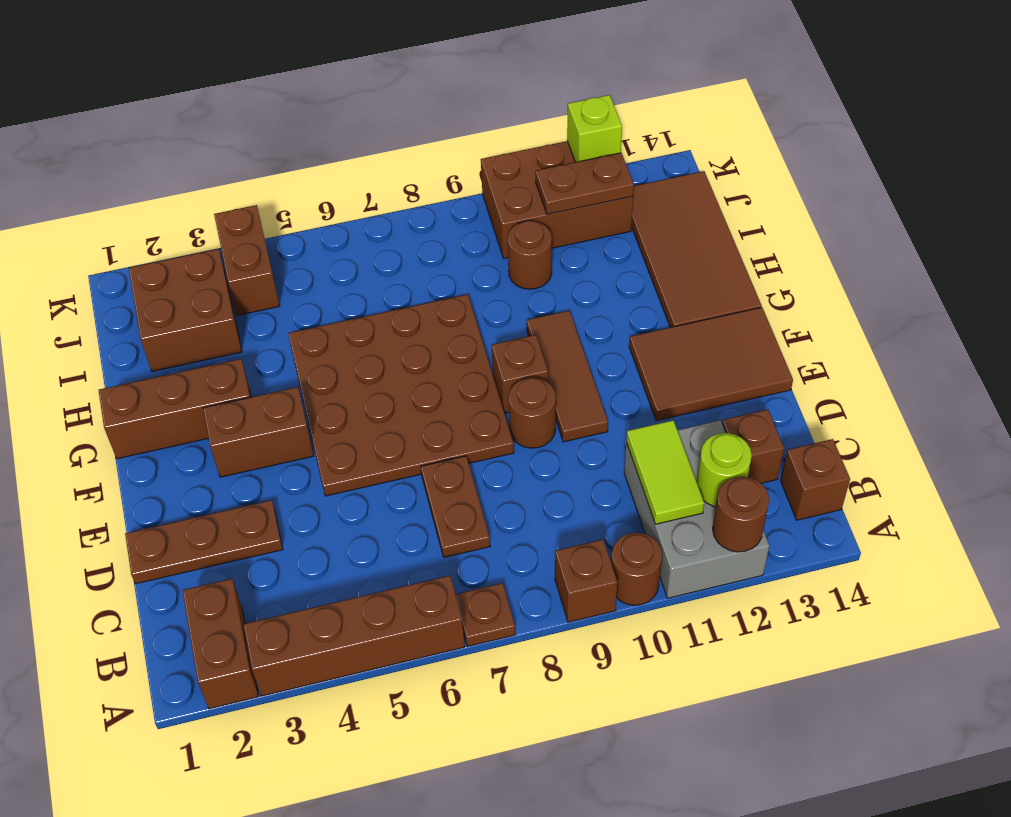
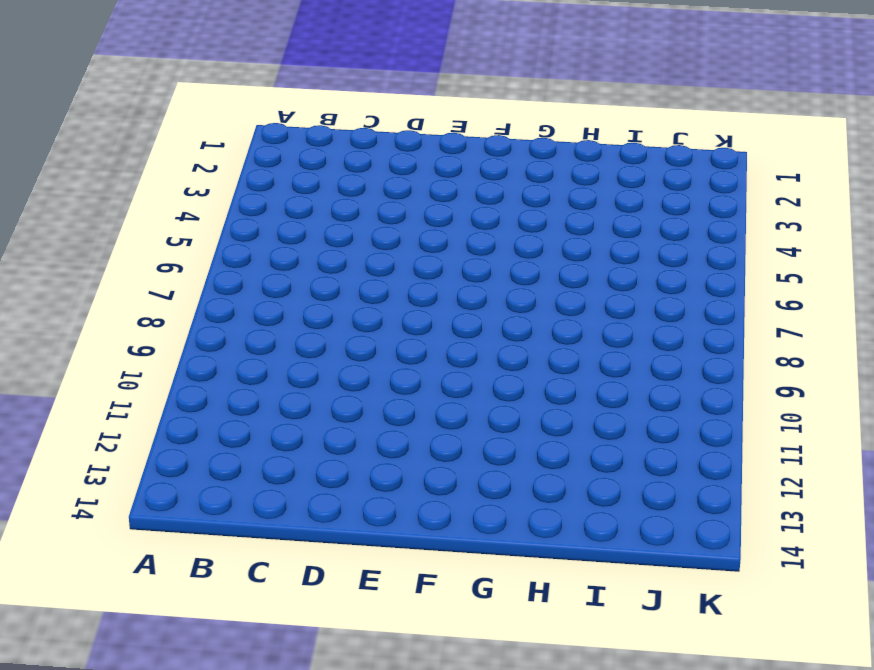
none -> brown brick A2:B2 level 1
none -> brown brick A3:A6 level 1
none -> brown plate A7 level 1

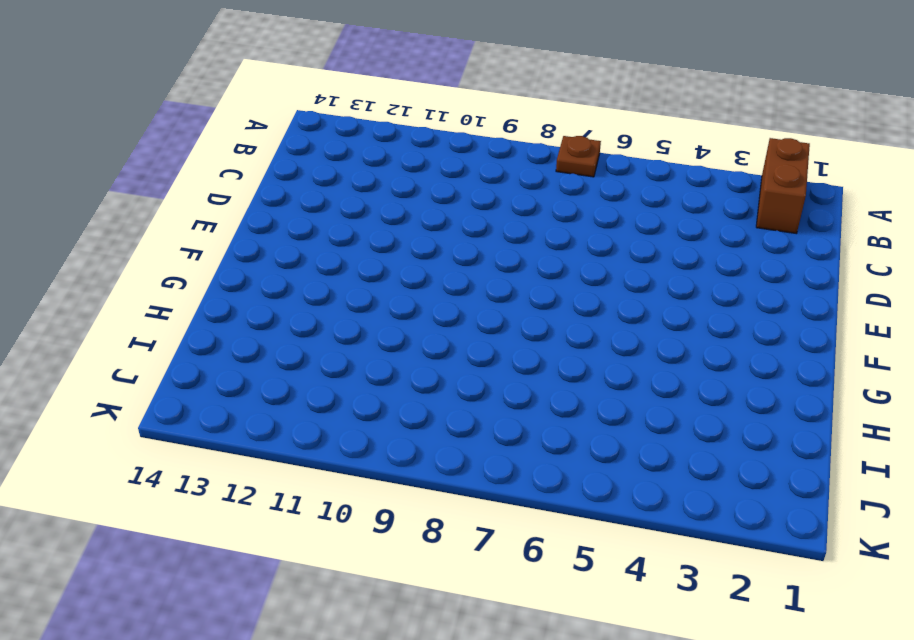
none -> brown brick A3:A6 level 1
none -> brown brick A9 level 1
none -> brown round brick A10 level 1

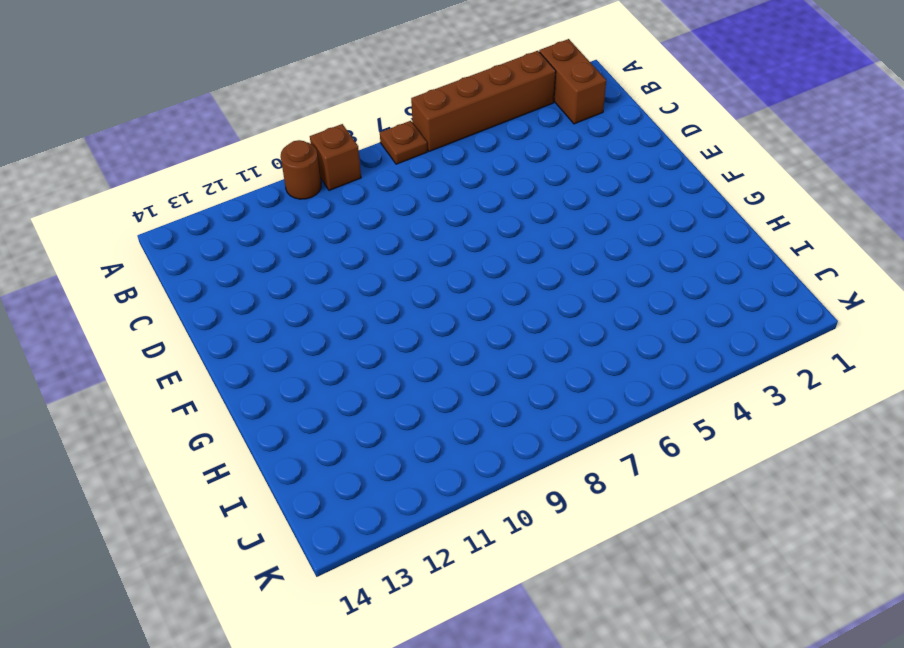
none -> grey brick A11:C12 level 1
none -> brown brick B14 level 1
none -> brown plate C7:D7 level 1

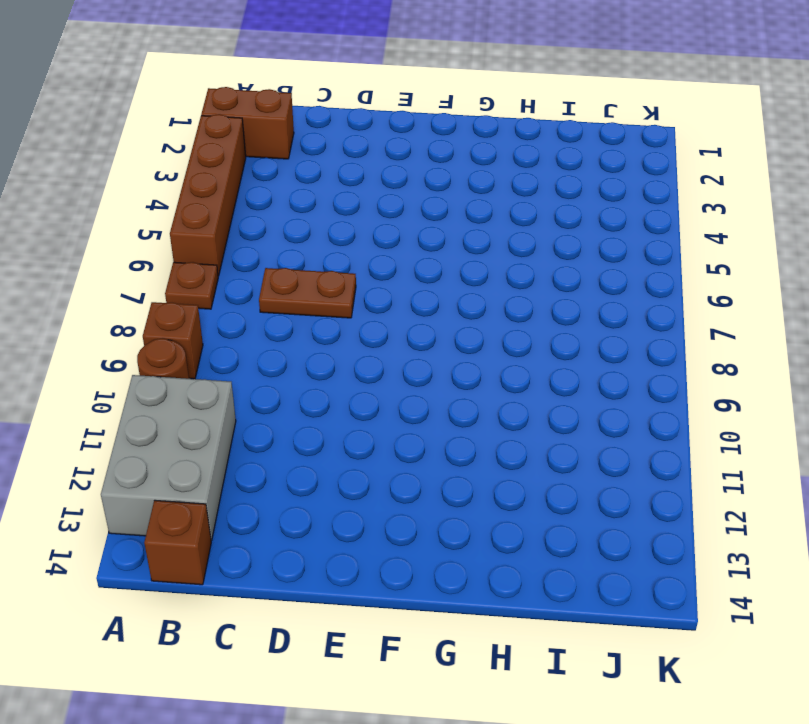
grey brick A11:B13 level 1 -> grey brick A11:C12 level 1
none -> brown brick C13 level 1
none -> brown plate D1:D3 level 1
none -> brown plate E5:H8 level 1

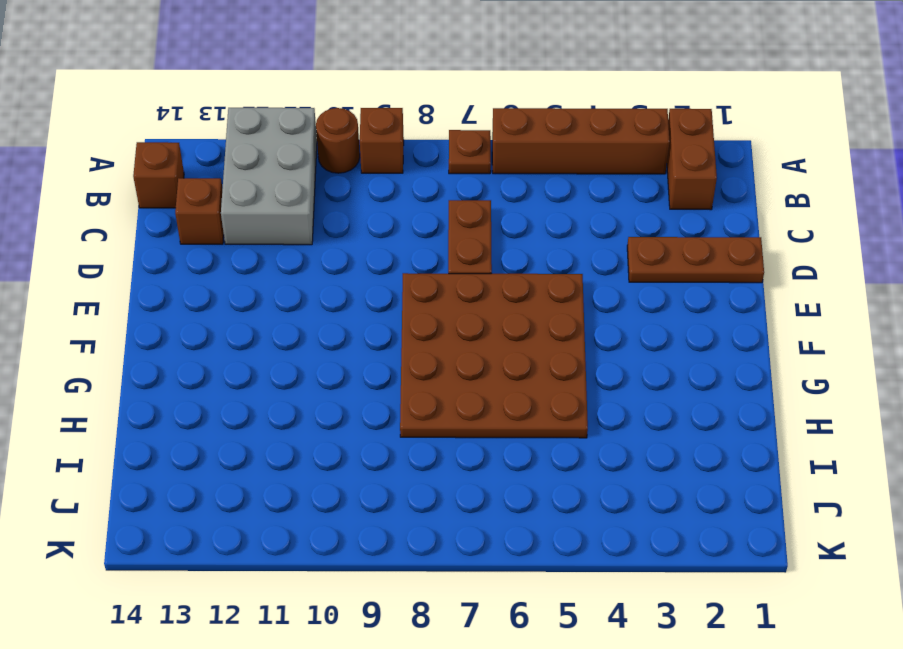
none -> brown round brick E9 level 1
none -> brown tile E10:G10 level 1
none -> brown tile E12:F14 level 1

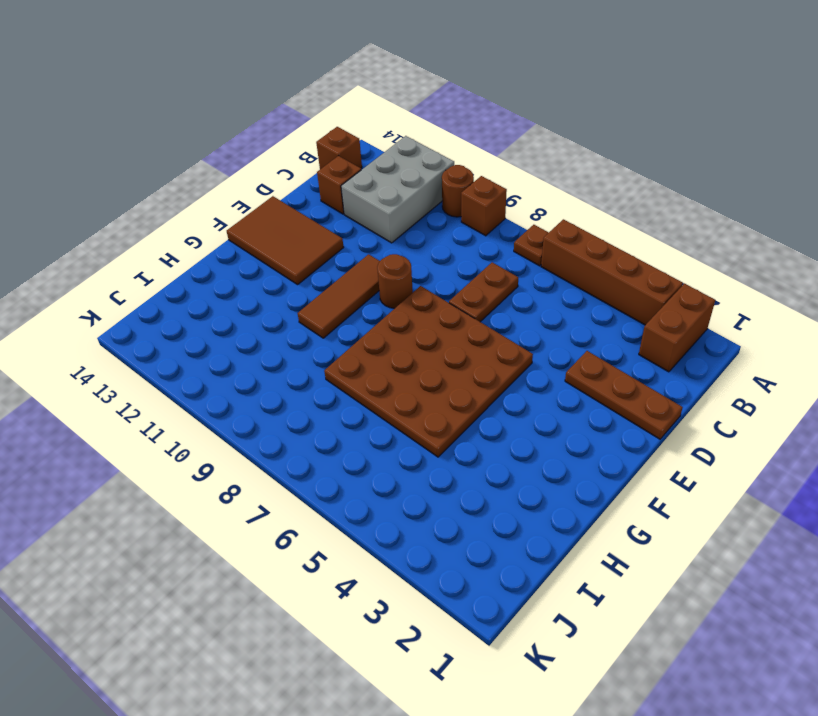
none -> brown brick F3:F4 level 1
none -> brown brick F9 level 1
none -> brown brick G1:G3 level 1

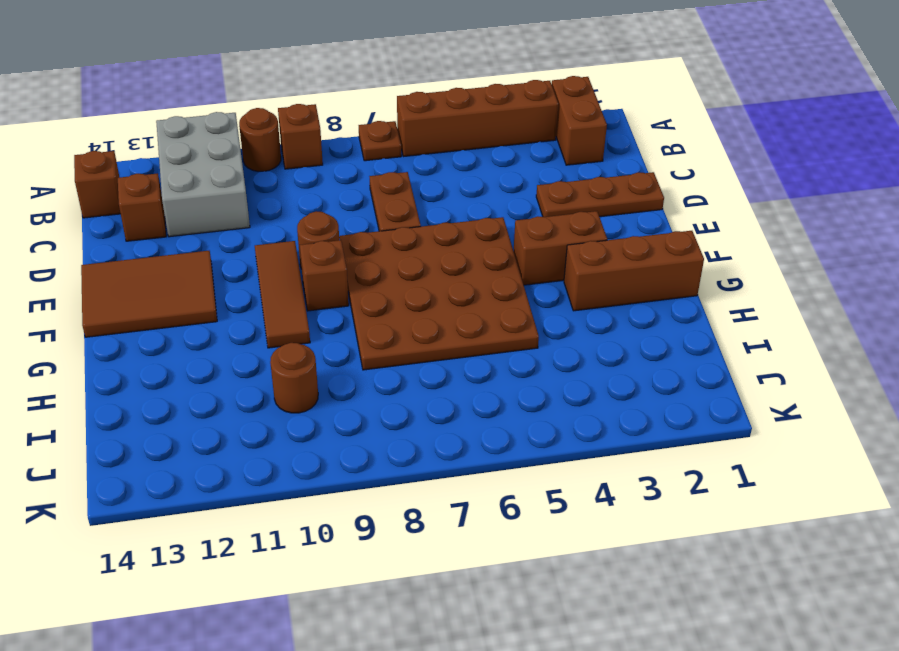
none -> brown tile G13:J14 level 1
none -> brown brick I2:J3 level 1
none -> brown brick J4:K4 level 1

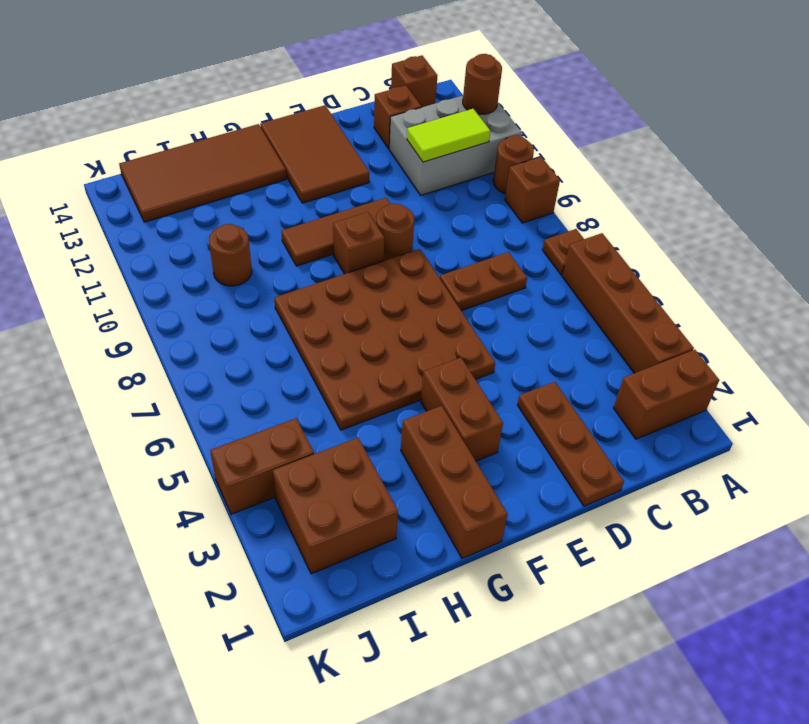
none -> brown brick J10:K12 level 1
none -> lime round brick B12 level 2
none -> brown plate J11:J12 level 2

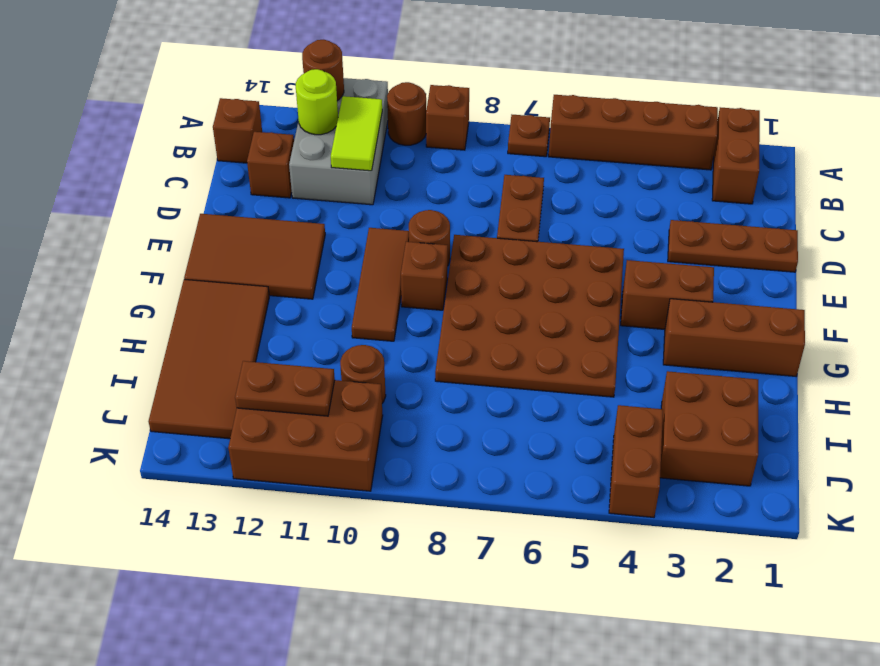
none -> lime brick K12 level 2

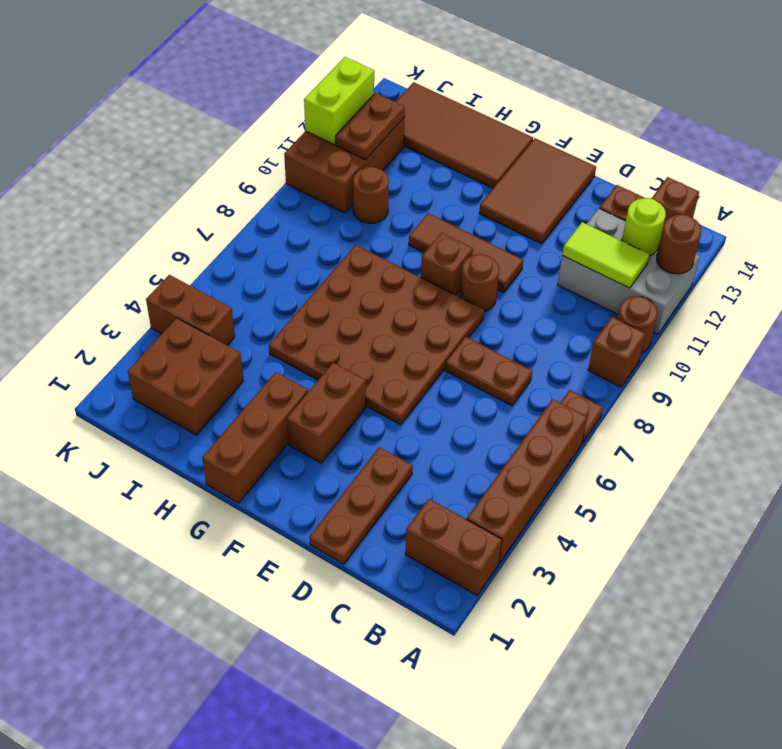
lime brick K11:K12 level 2 -> lime brick K12 level 2

